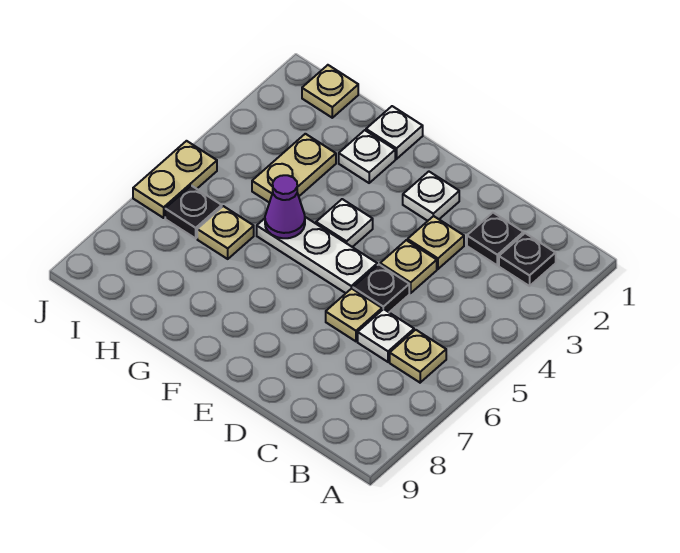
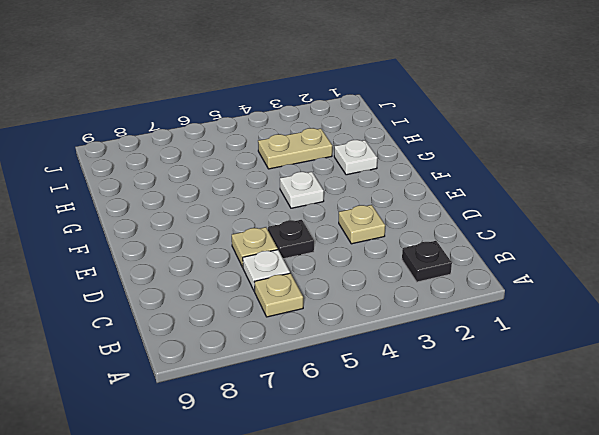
none -> black plate C2 level 1
none -> tan plate D4 level 1
none -> white plate E2 level 1

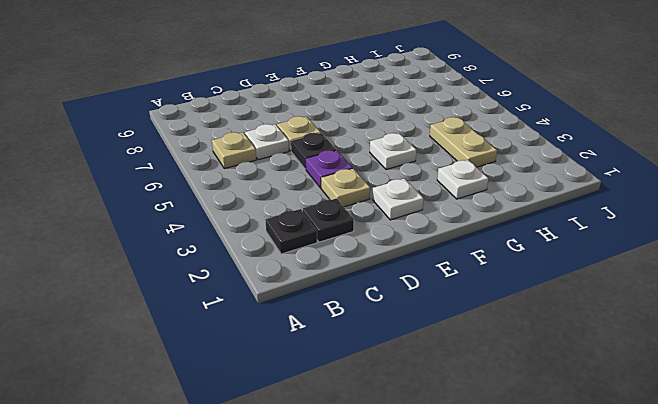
purple plate D4 level 1 -> tan plate D4 level 1
none -> white plate E5:G5 level 1
none -> white plate G1 level 1
none -> tan plate H6 level 1

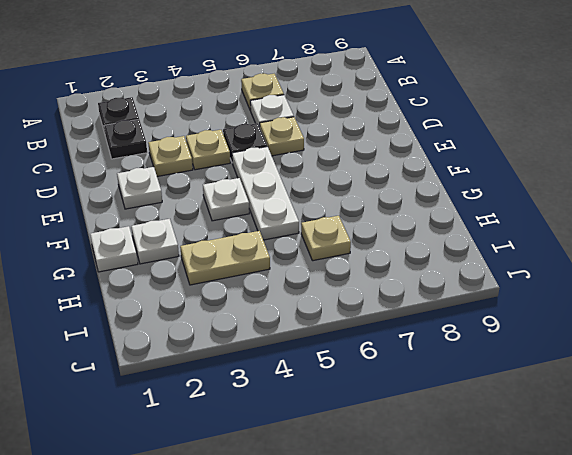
none -> tan plate I1 level 1
none -> black plate I6 level 1
none -> tan plate J5:J6 level 1

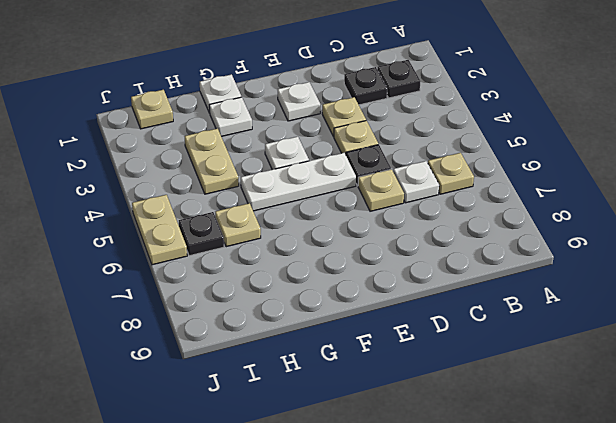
none -> purple cone G5 level 2

